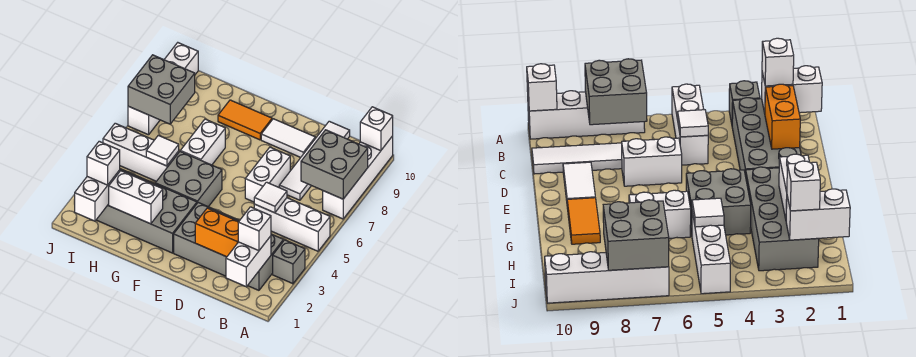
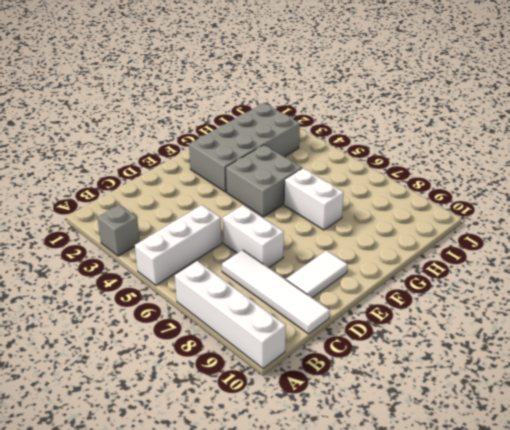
none -> grey brick B2:E3 level 1
none -> orange tile F9:G9 level 1
none -> white brick H5:J5 level 1

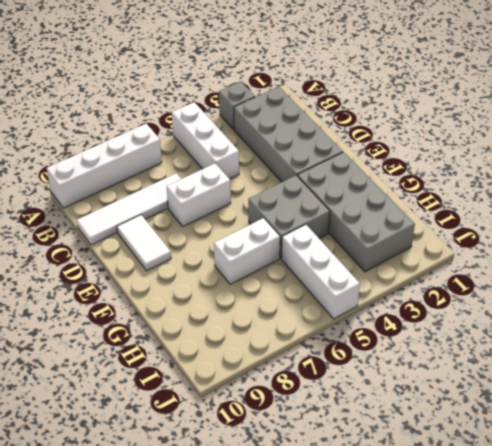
none -> orange tile F9:G9 level 1
none -> white brick J7:J10 level 1
none -> grey brick A7:B8 level 2

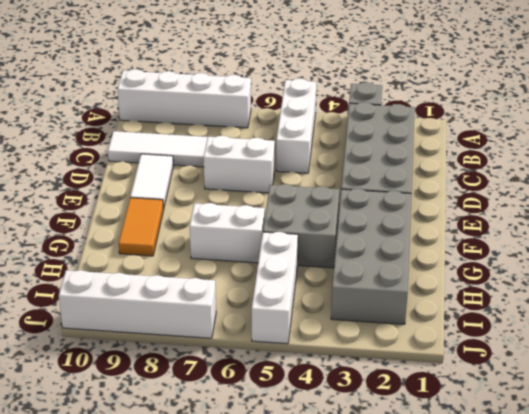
none -> grey brick A7:B8 level 2
none -> white brick A10 level 2
none -> white brick B1:B2 level 2

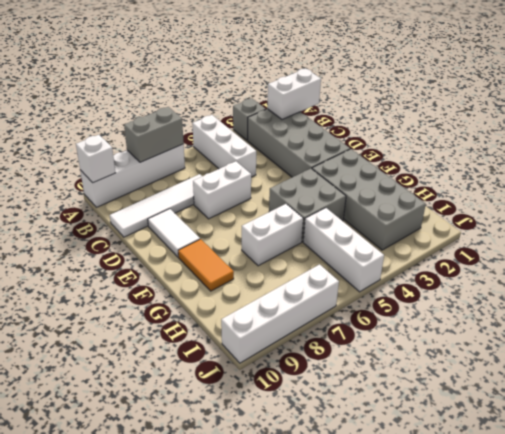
grey brick A7:A8 level 2 -> grey brick A7:B8 level 2
none -> orange brick C2:D2 level 2
none -> white tile C5 level 2
none -> white brick G2:H2 level 2

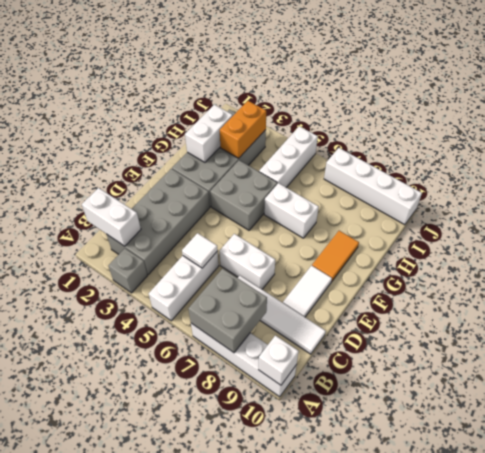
orange brick H3:I3 level 2 -> orange brick C2:D2 level 2
none -> white tile H5 level 2
none -> white brick I1:I2 level 2
none -> grey brick I7:J8 level 2

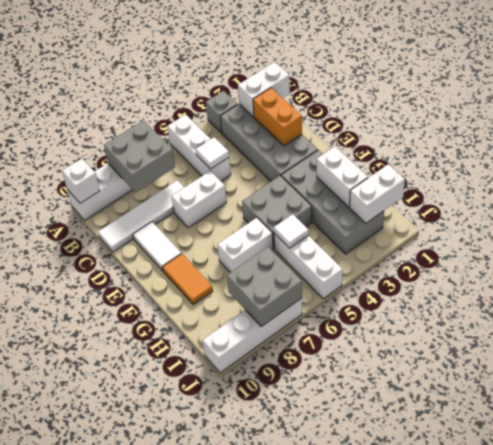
none -> white brick B2 level 3
none -> white brick I2 level 3

